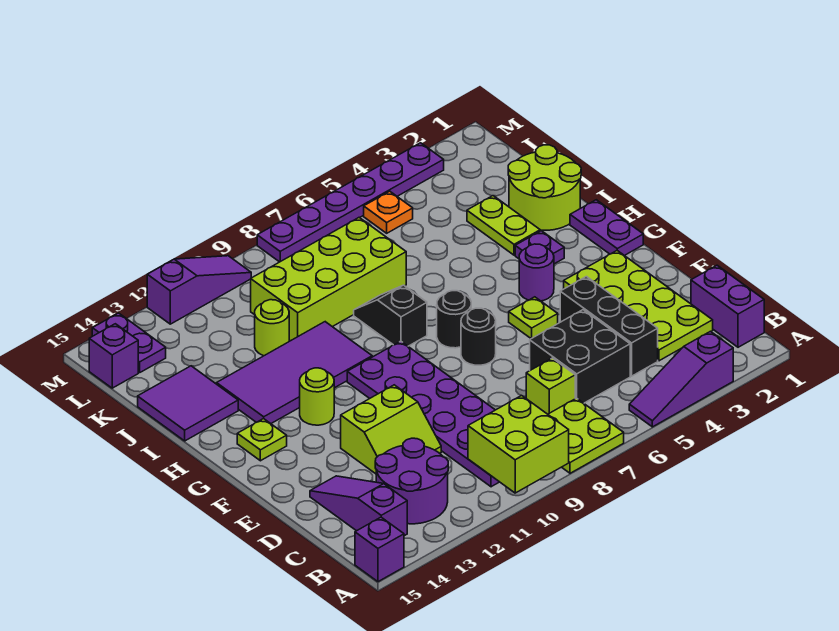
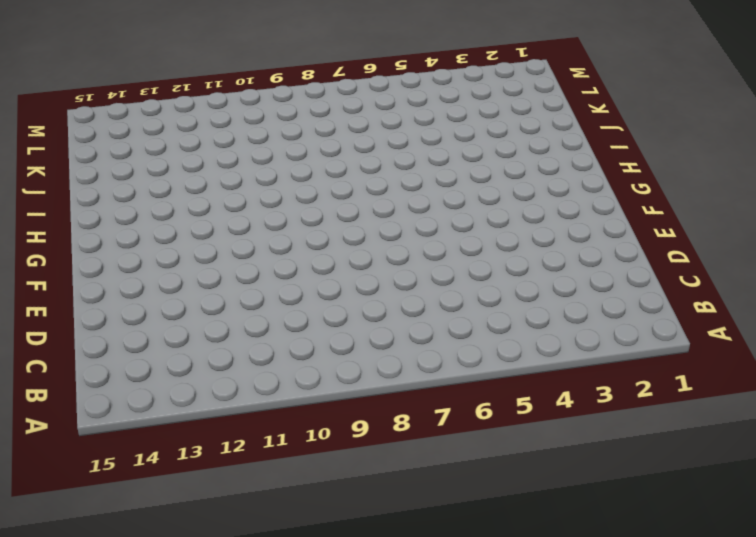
none -> purple slope A3:A5 level 1 top 3
none -> lime plate A7:B8 level 1
none -> purple brick A15 level 1
none -> purple brick B1:C1 level 1

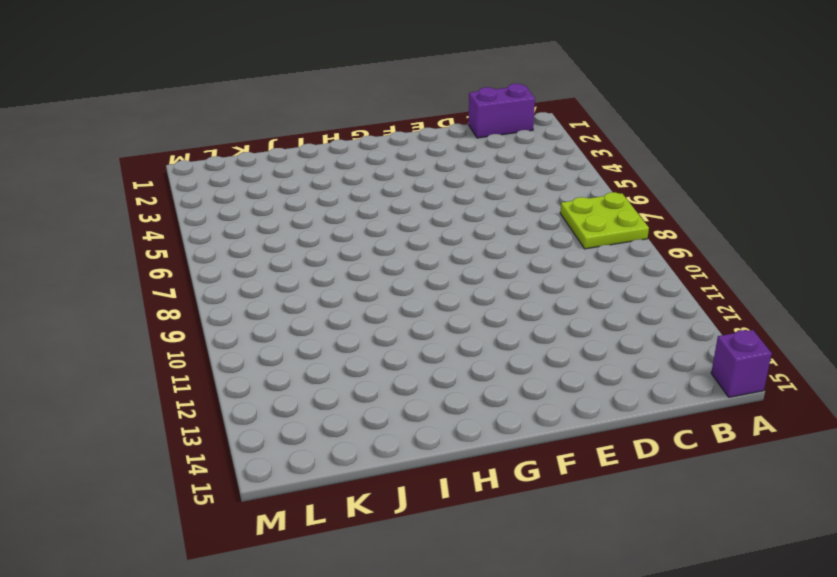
none -> purple slope A3:A5 level 1 top 3
none -> purple plate B9:G10 level 1
none -> purple round brick B12:C13 level 1
none -> purple slope B14:D14 level 1 top B

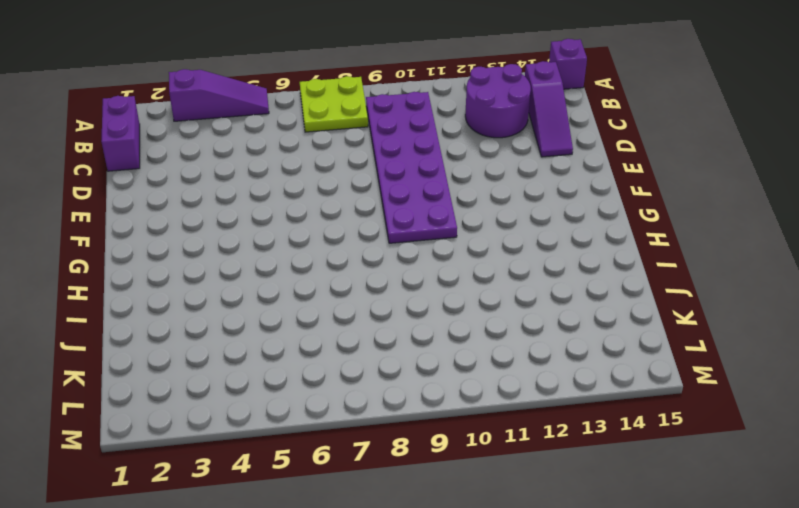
none -> lime plate C2:F3 level 1
none -> black brick C4:E4 level 1
none -> black brick C5:D6 level 1
none -> lime brick C7 level 1

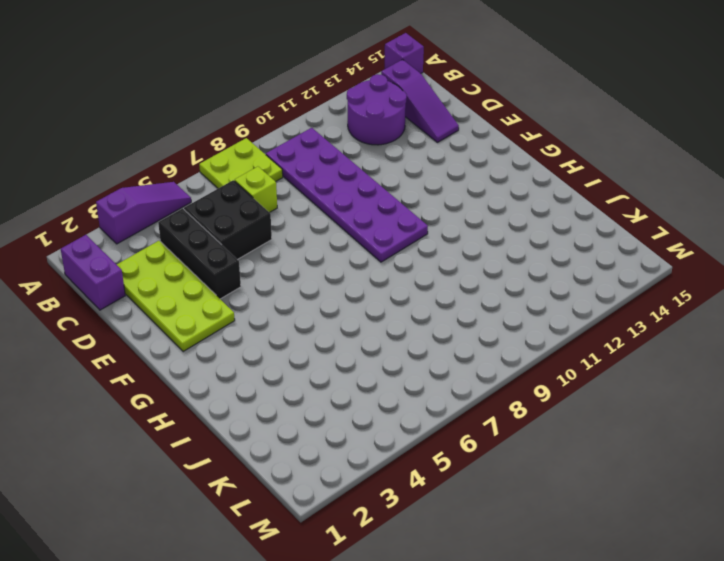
none -> lime slope D11:E12 level 1 top E
none -> lime plate F5 level 1
none -> black round brick F7 level 1
none -> purple plate G1:H1 level 1

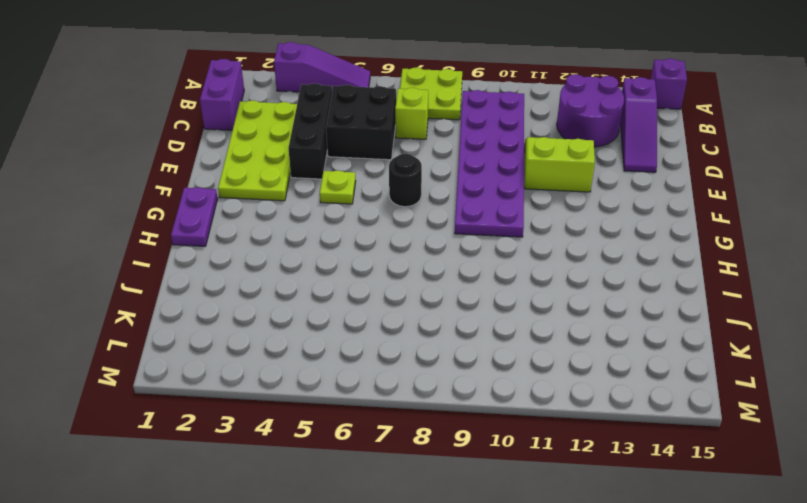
none -> purple round brick G4 level 1
none -> black round brick G7 level 1
none -> lime round brick G12 level 1
none -> lime plate G14 level 1

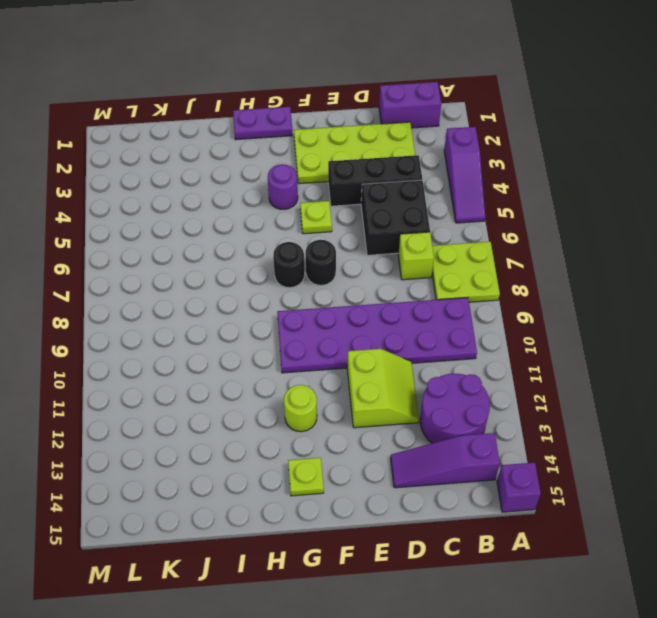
none -> purple plate H3 level 1
none -> black slope H8:I8 level 1 top H
none -> purple tile H10:I13 level 1
none -> lime round brick I1:J2 level 1

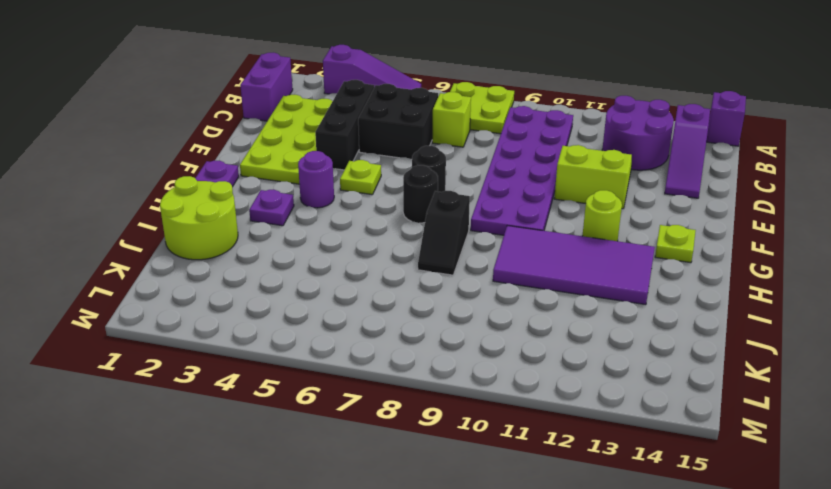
none -> lime plate I3:J3 level 1
none -> purple tile I14:J15 level 1
none -> lime brick J7:K10 level 1
none -> lime round brick J11 level 1

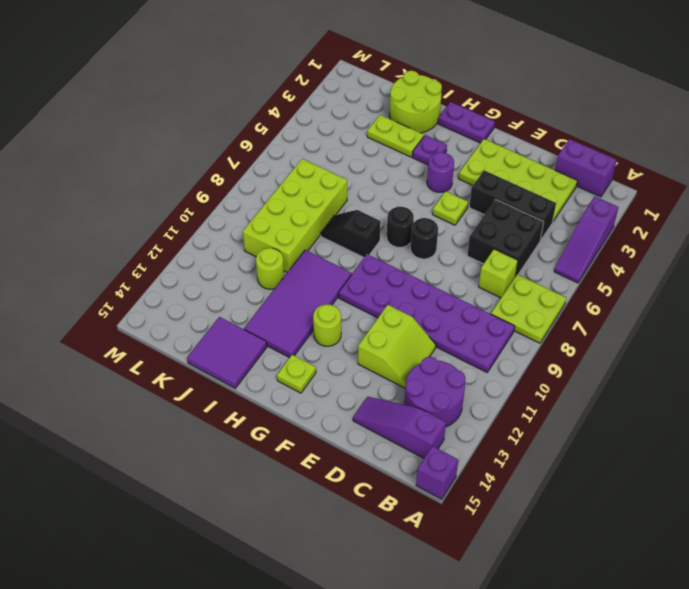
none -> orange plate L5 level 1
none -> purple plate L14:M14 level 1
none -> purple brick L15 level 1
none -> purple plate M3:M8 level 1

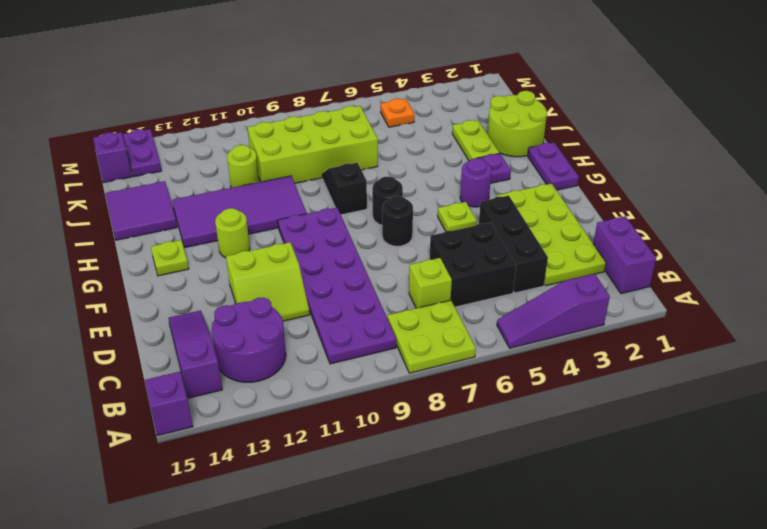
none -> purple plate M3:M8 level 1
none -> purple slope M10:M12 level 1 top 12
none -> lime brick A9:B10 level 2

